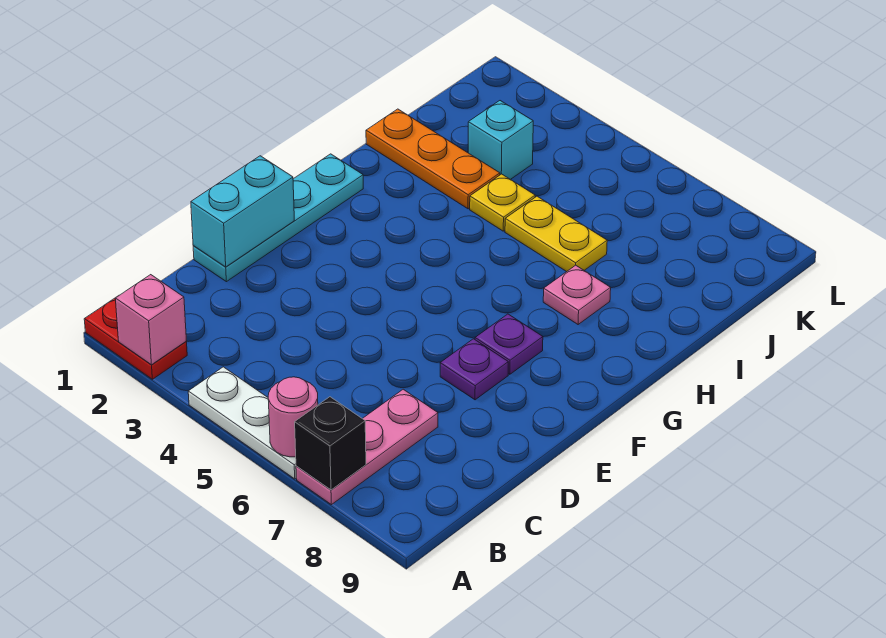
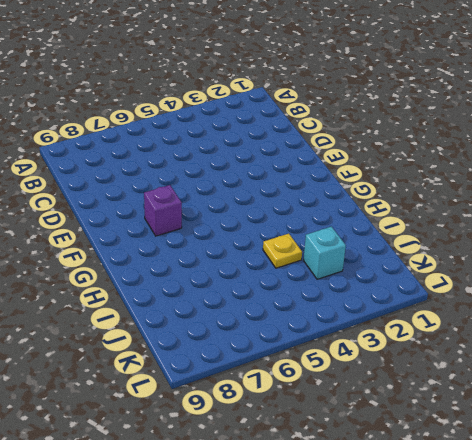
purple brick F7 level 1 -> purple plate F7 level 1
none -> red plate A1:A2 level 1
none -> white plate A4:A6 level 1
none -> pink plate A7:C7 level 1

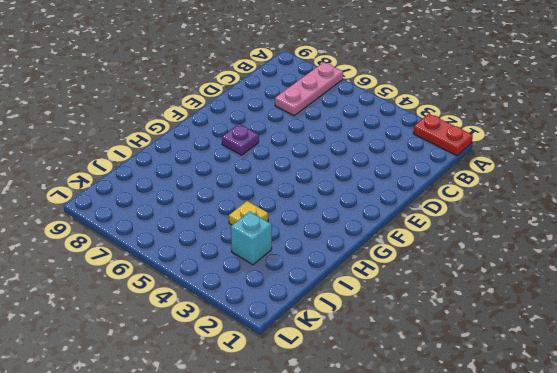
none -> white plate A4:A6 level 1
none -> cyan plate D1:G1 level 1
none -> purple plate E7 level 1

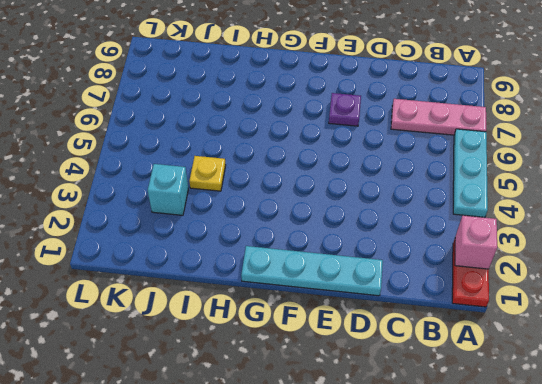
cyan plate A4:A6 level 1 -> white plate A4:A6 level 1
none -> purple plate F7 level 1
none -> pink plate H7 level 1
none -> orange plate I1:I3 level 1

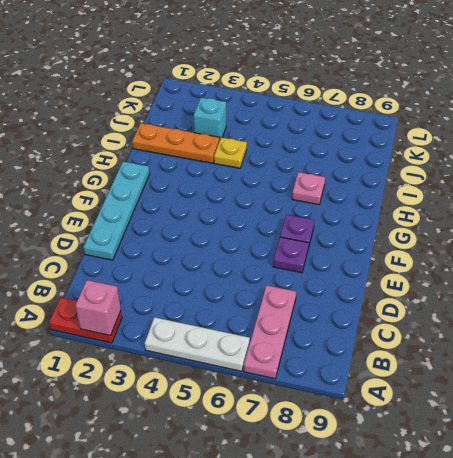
none -> yellow plate I5:I6 level 1
none -> pink round brick A6 level 2
none -> black brick A7 level 2

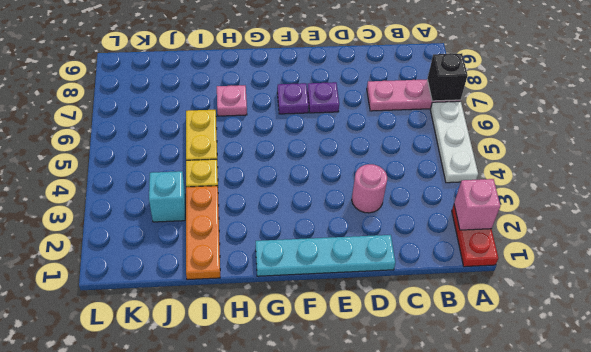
pink round brick D3 level 1 -> pink round brick A6 level 2
none -> cyan brick D1:E1 level 2

